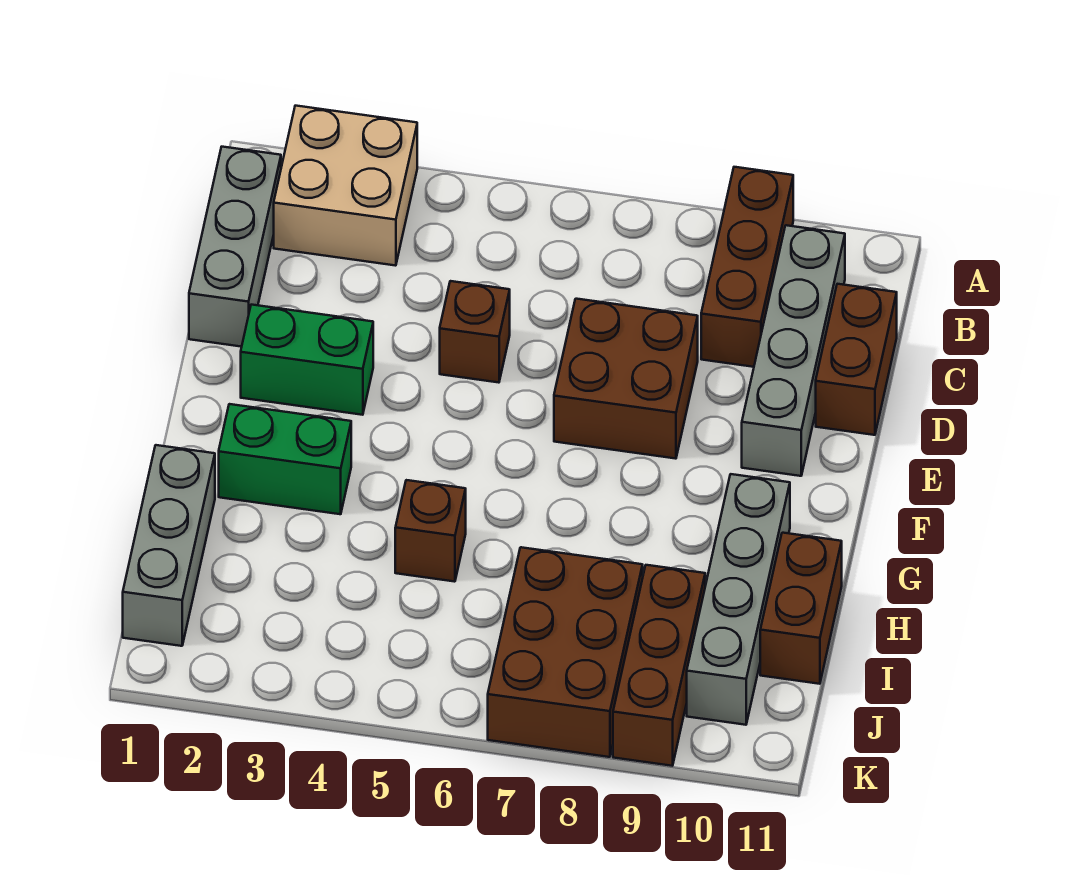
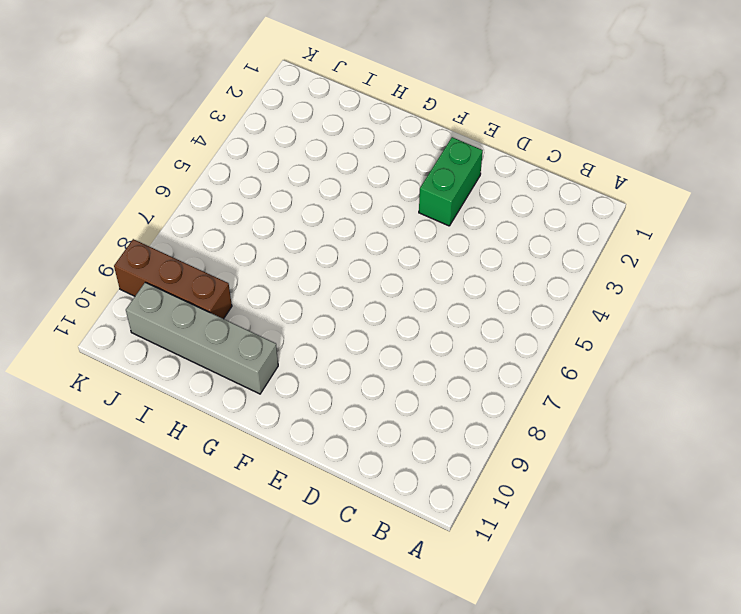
none -> tan brick A2:B3 level 1
none -> brown brick A9:C9 level 1
none -> grey brick B1:D1 level 1

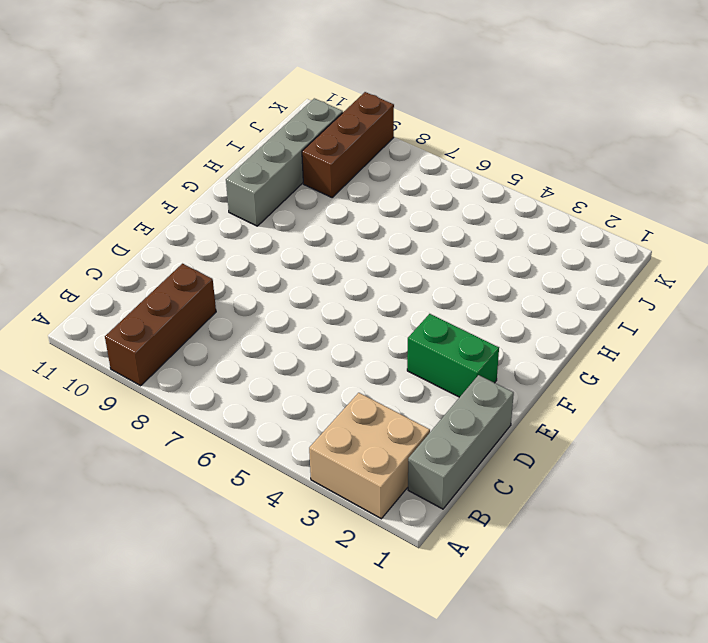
none -> grey brick B10:E10 level 1
none -> brown brick C11:D11 level 1
none -> brown brick D5 level 1

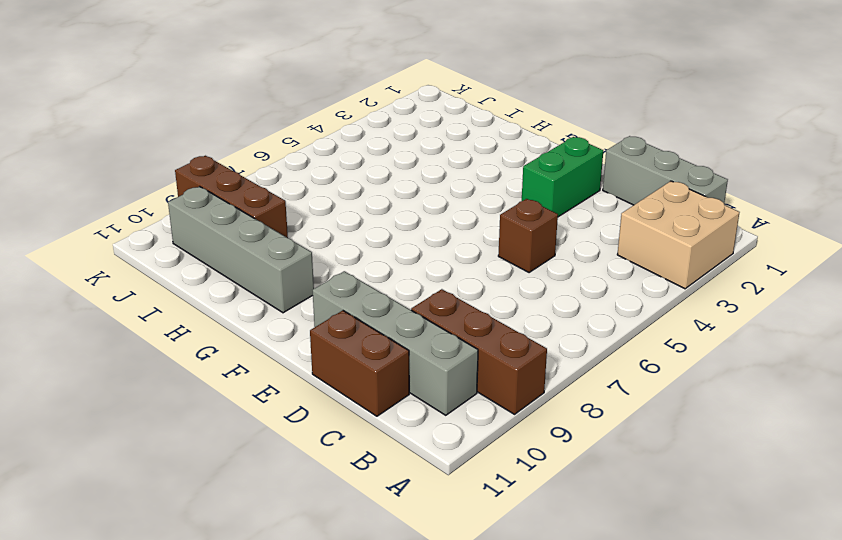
none -> brown brick D7:E8 level 1
none -> green brick G2:G3 level 1
none -> grey brick H1:J1 level 1

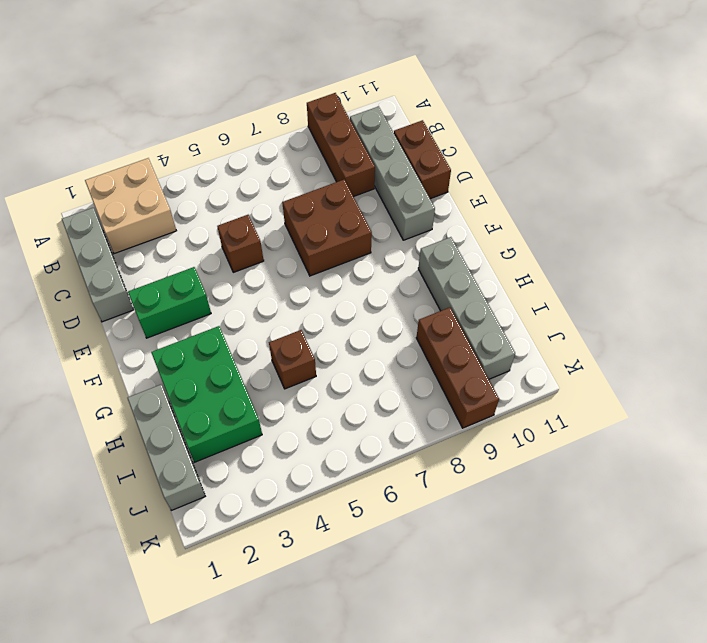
green brick G2:I3 level 1 -> green brick G2:G3 level 1
none -> brown brick H11:I11 level 1
none -> brown brick I7:K8 level 1

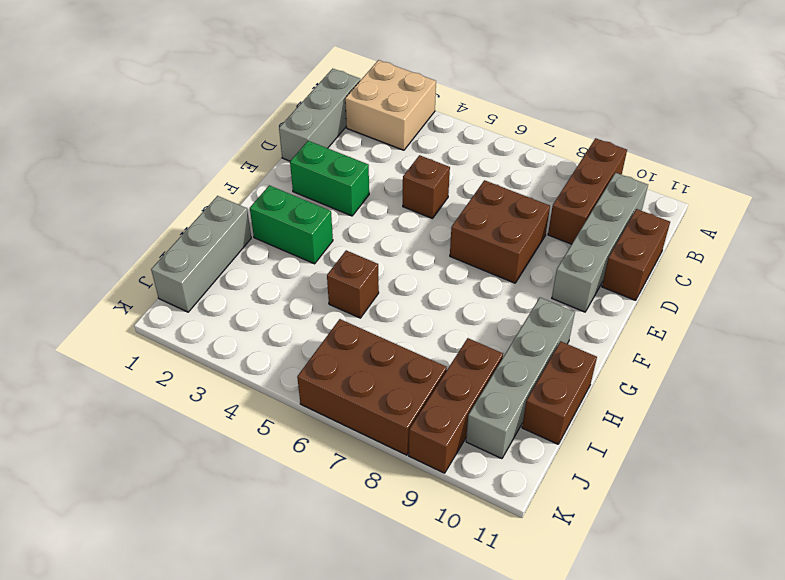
brown brick J6:K8 level 1 -> brown brick I7:K8 level 1

